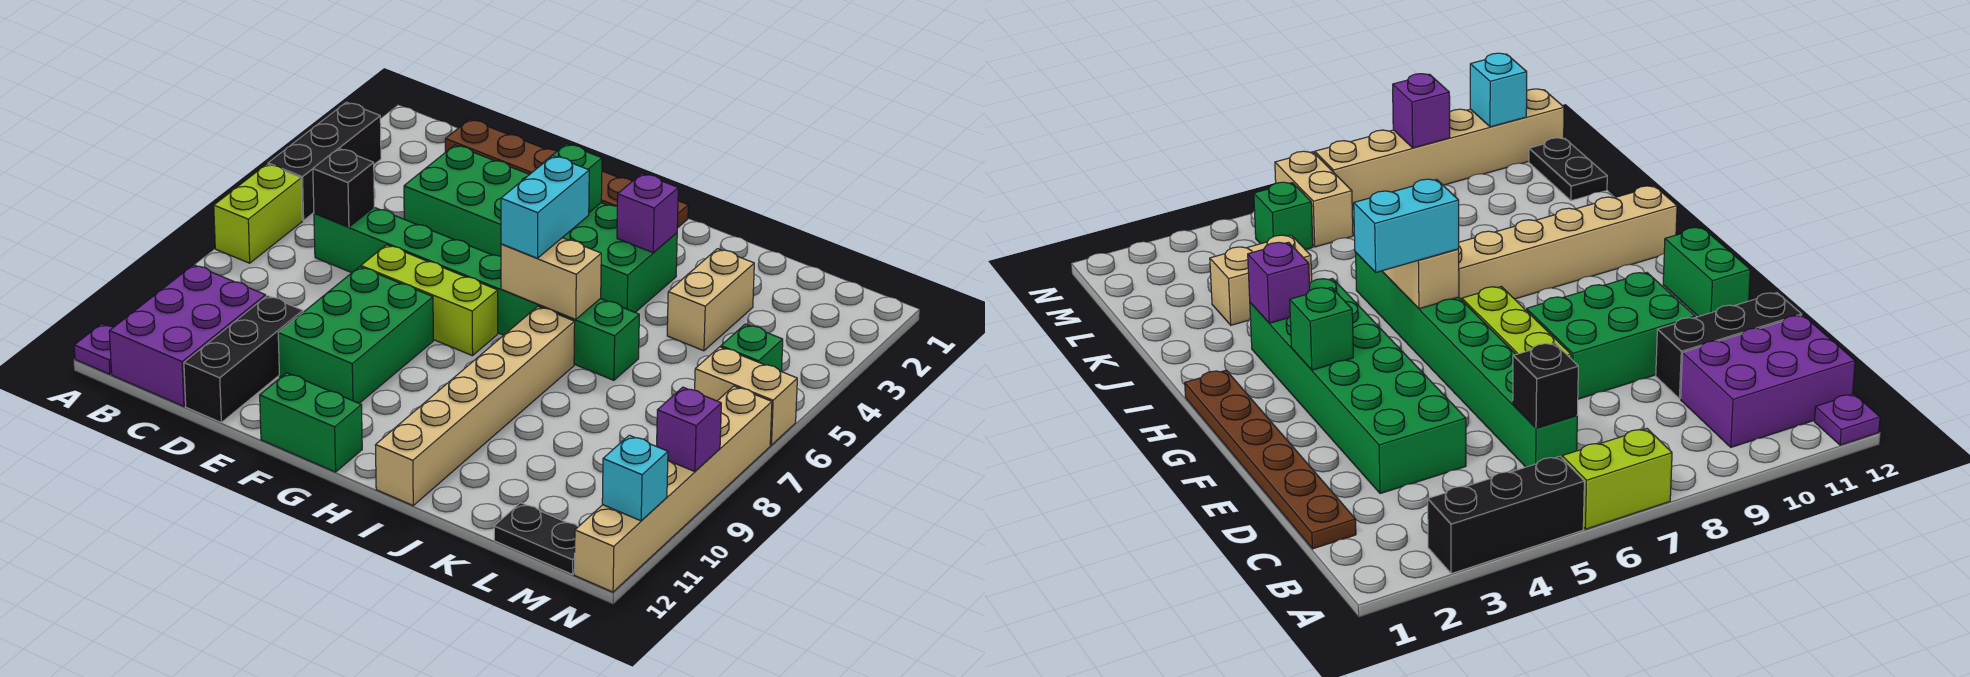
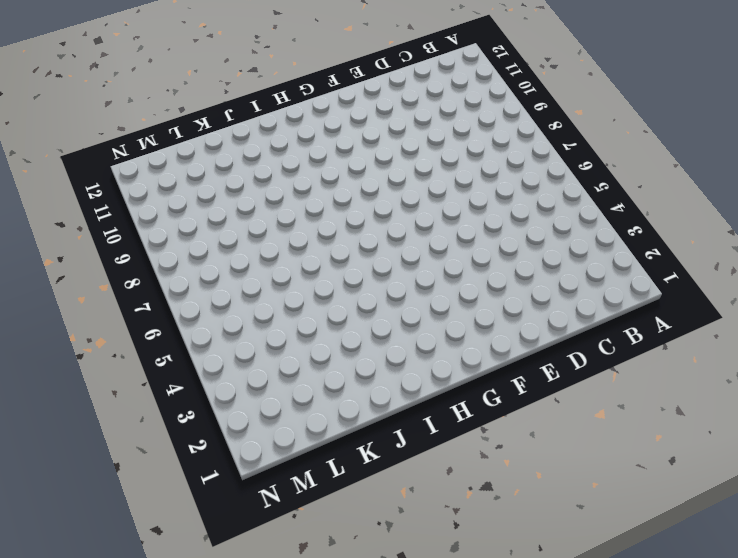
none -> black brick A3:A5 level 1
none -> lime brick A6:A7 level 1
none -> purple plate A12 level 1

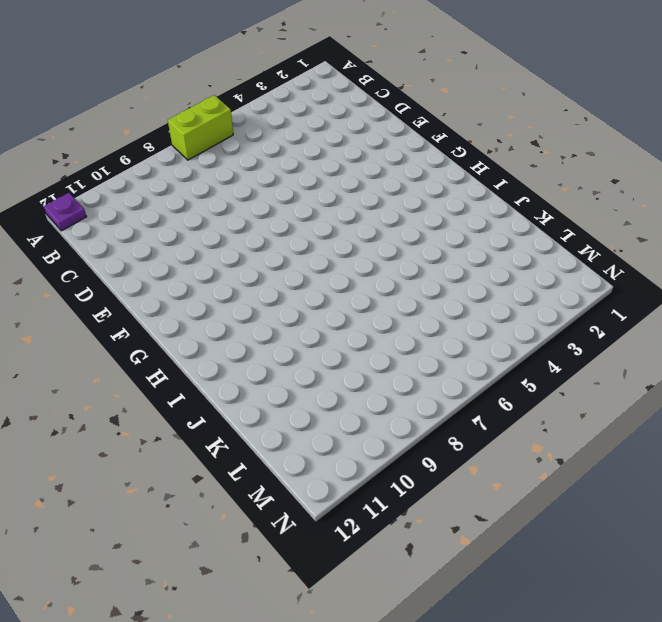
none -> black brick A3:A5 level 1
none -> purple brick B10:C12 level 1
none -> brown plate C1:H1 level 1

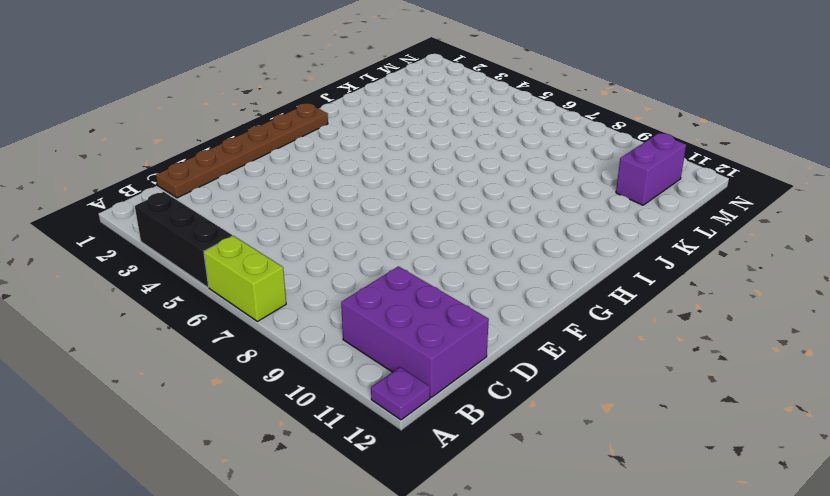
purple brick L11:M11 level 1 -> none
none -> green brick C6:J6 level 1
none -> green brick D3:I4 level 1
none -> black brick D10:D12 level 1

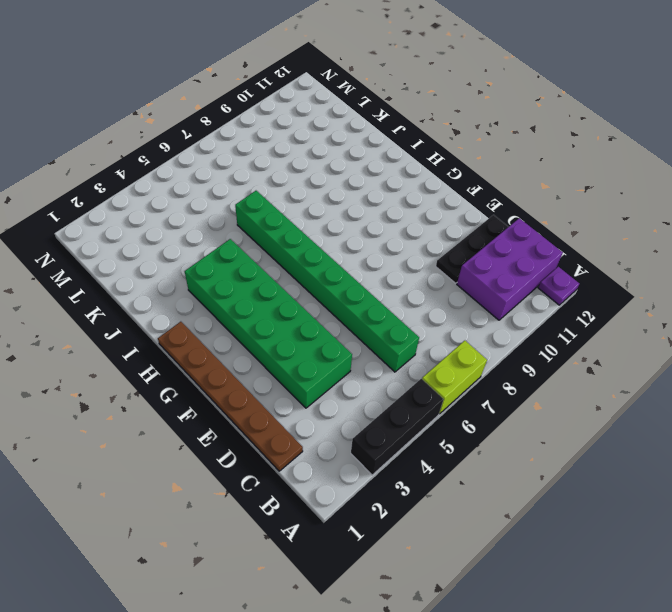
black plate D10:D12 level 1 -> black brick D10:D12 level 1
none -> lime brick E7:G7 level 1
none -> green brick E8:F10 level 1
none -> green brick F12:G12 level 1

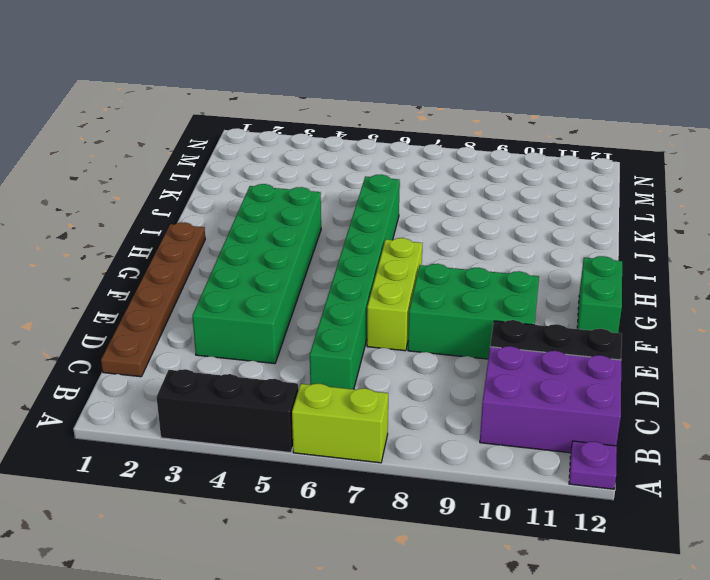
none -> tan brick I7:I12 level 1
none -> tan brick K3:K4 level 1
none -> black plate L12:M12 level 1

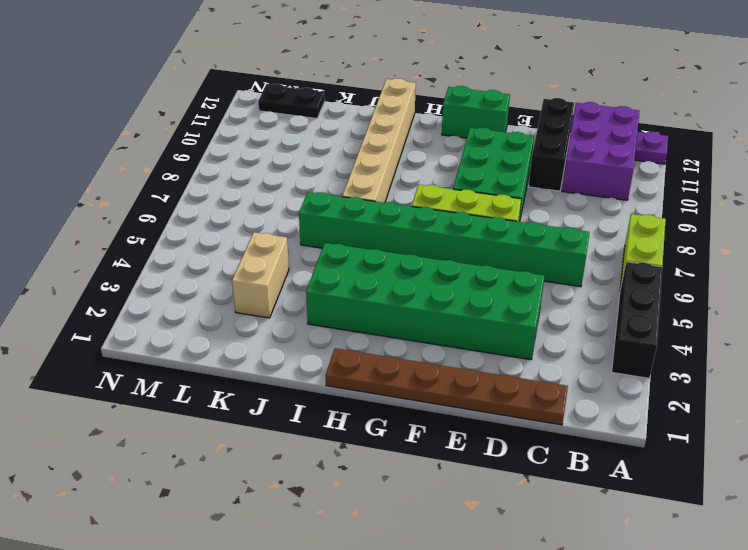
none -> green brick M5 level 1
none -> tan brick M6:N6 level 1
none -> tan brick N7:N12 level 1

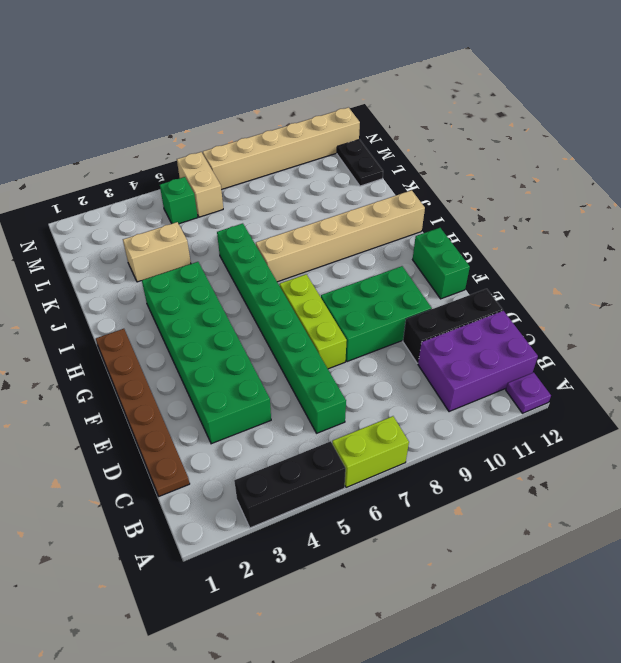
none -> black brick C6 level 2
none -> green brick G3 level 2
none -> tan brick H6:I6 level 2

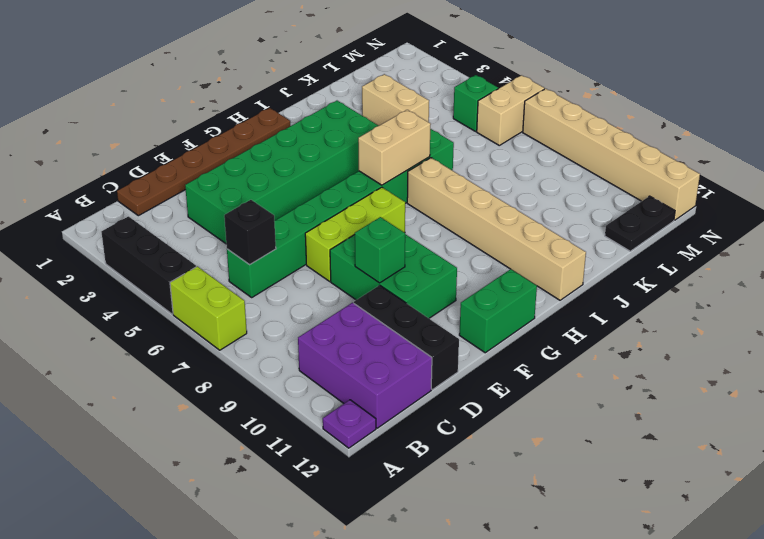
green brick E9 level 2 -> green brick G3 level 2
none -> purple brick I3 level 2
none -> purple brick N9 level 2
none -> cyan brick N11 level 2

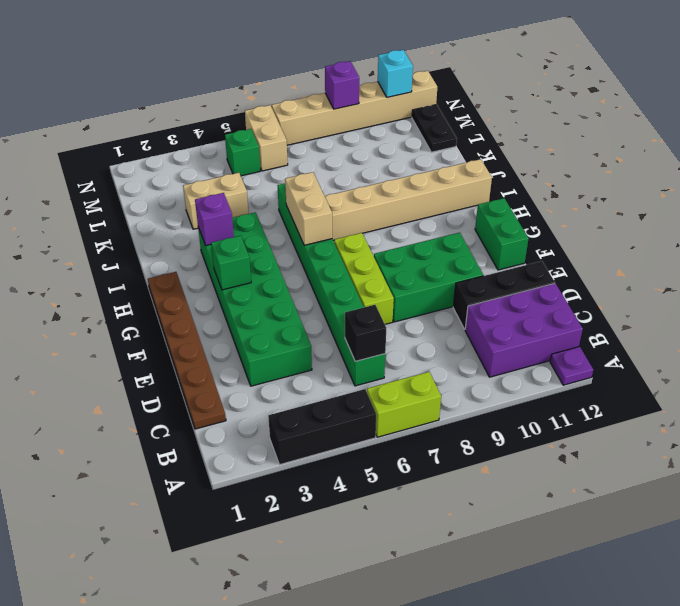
none -> cyan brick H5:H6 level 3

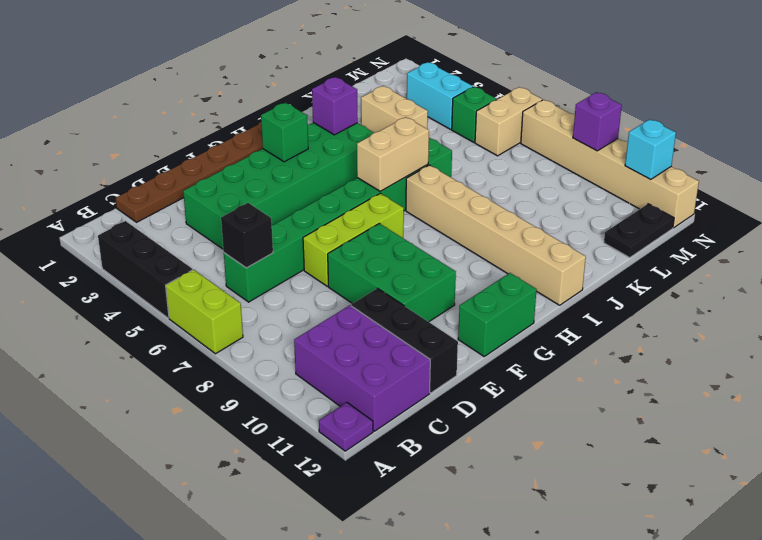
cyan brick M3:M4 level 1 -> cyan brick H5:H6 level 3

